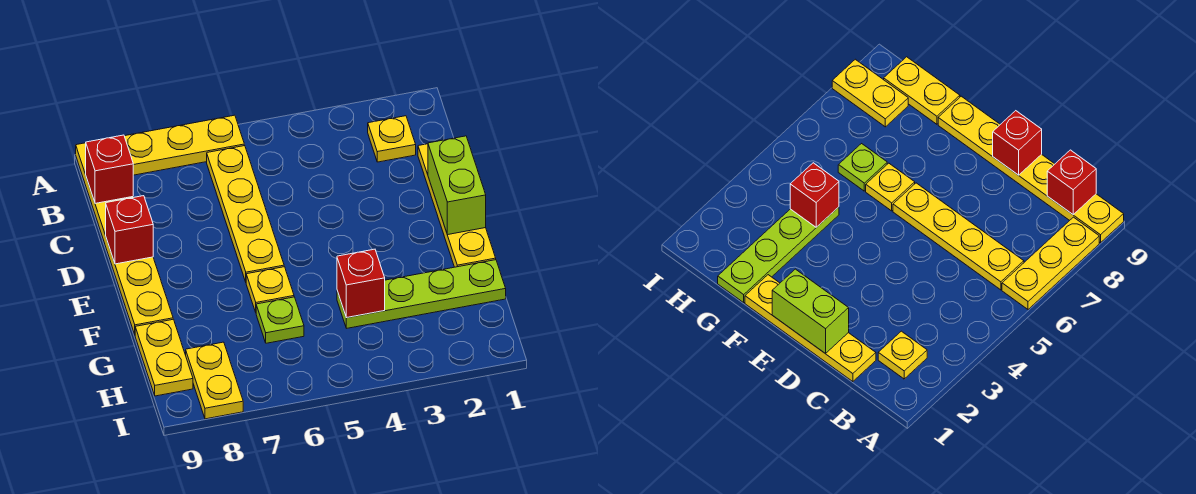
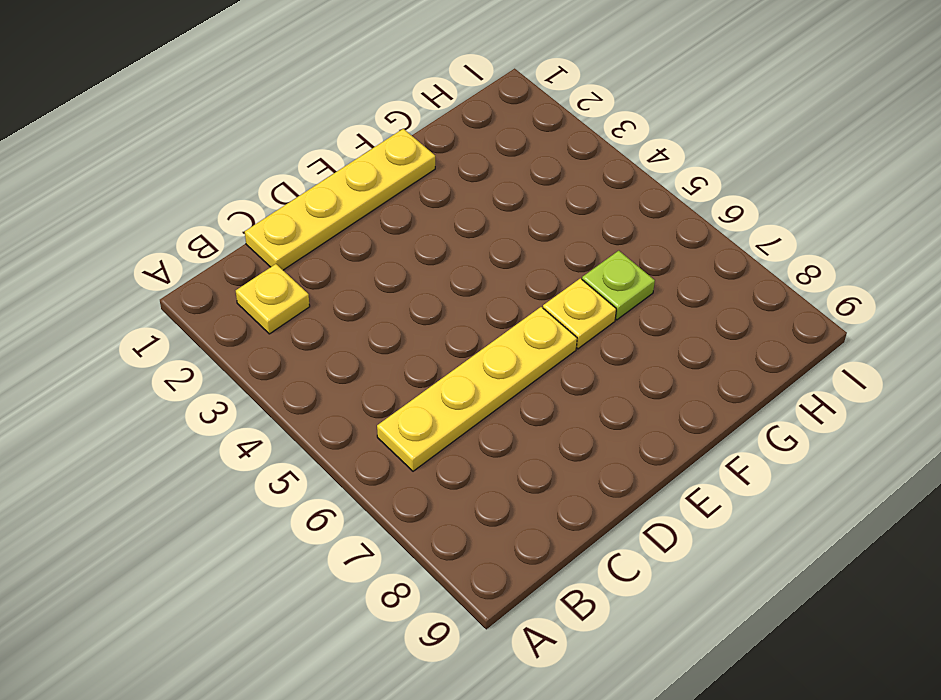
none -> yellow plate A6:A8 level 1
none -> yellow plate A9:F9 level 1
none -> lime plate G1:G4 level 1

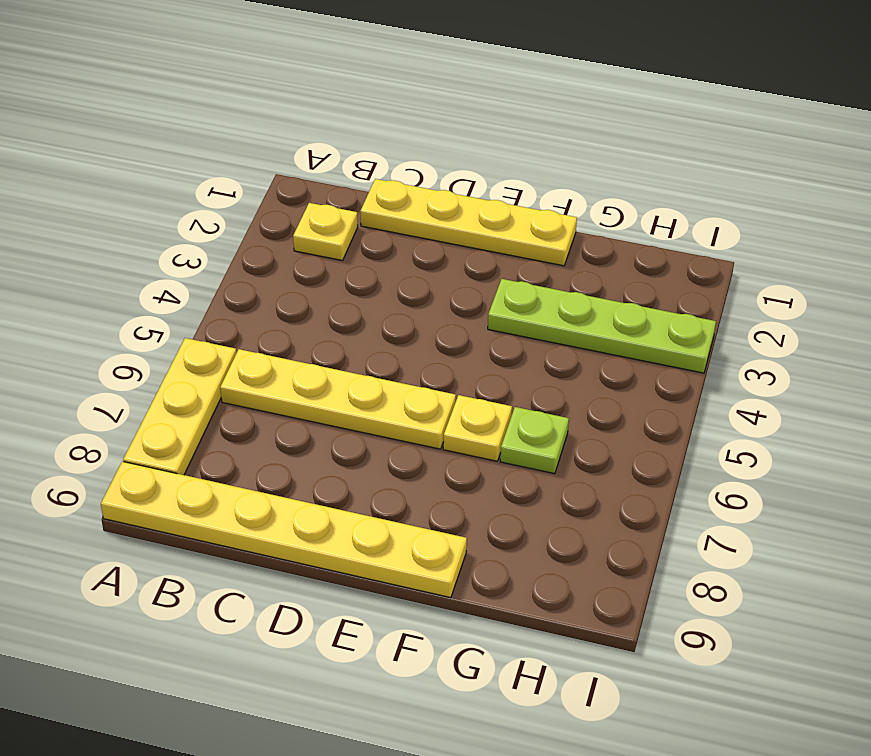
lime plate F3:I3 level 1 -> lime plate G1:G4 level 1
none -> yellow plate G9:H9 level 1
none -> yellow plate H8:I8 level 1
none -> red brick B9 level 2

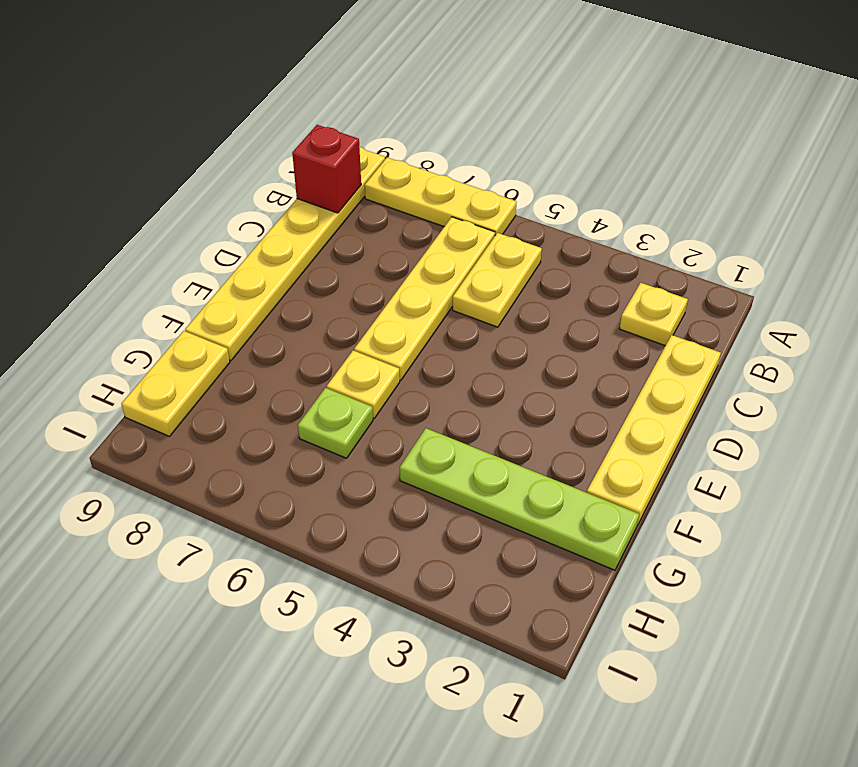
yellow plate B5:C5 level 1 -> yellow plate H8:I8 level 1
none -> lime brick D1:E1 level 2
none -> red brick D9 level 2
none -> red brick G4 level 2

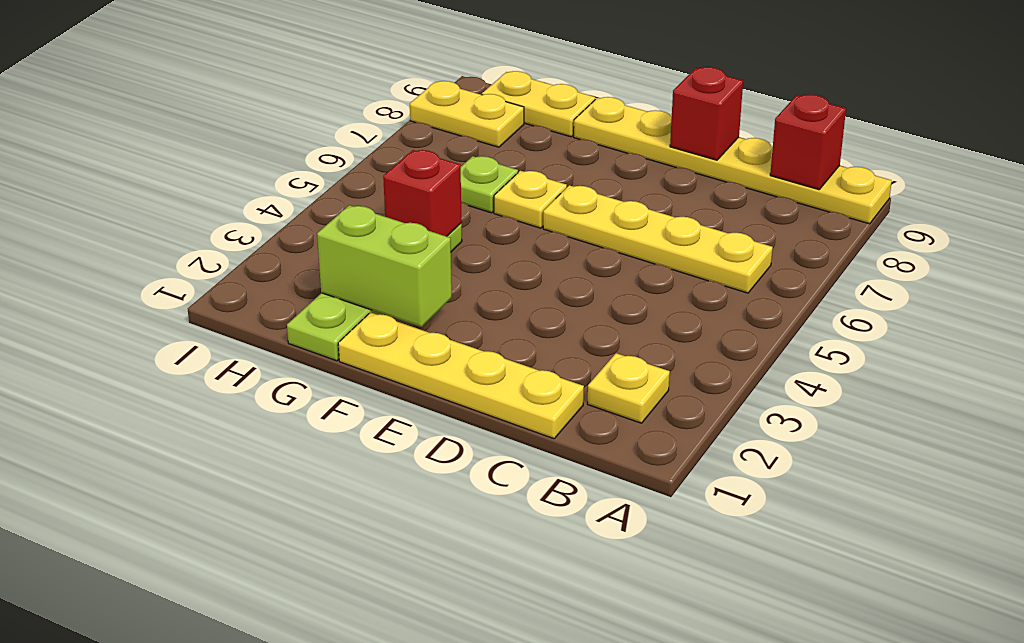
lime brick F2:G2 level 2 -> lime brick D1:E1 level 2
none -> yellow plate A6:A8 level 1

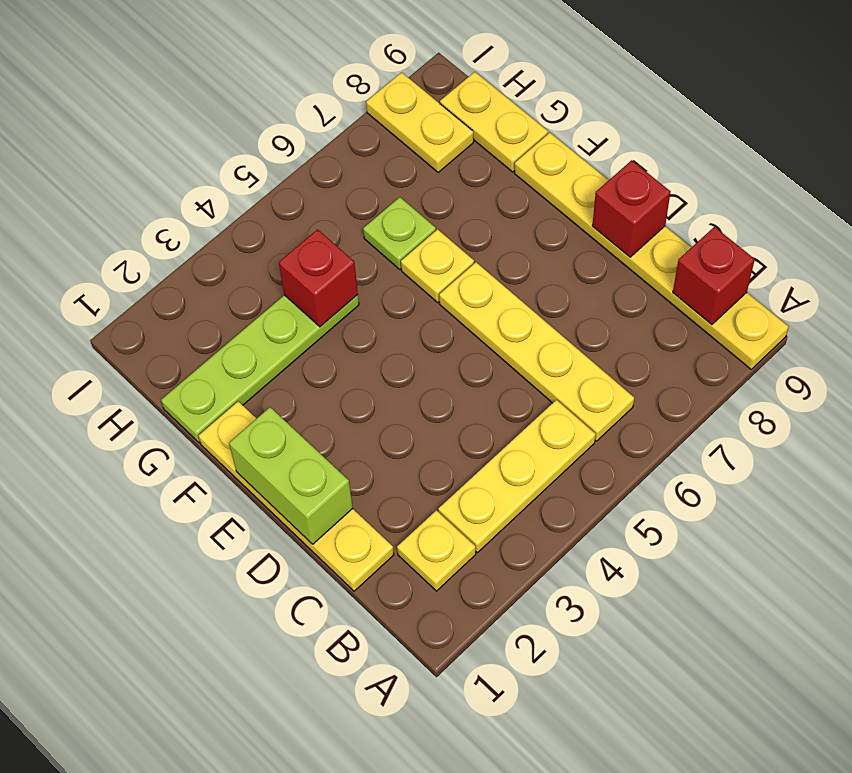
yellow plate B3:B5 level 1 -> yellow plate A6:A8 level 1

